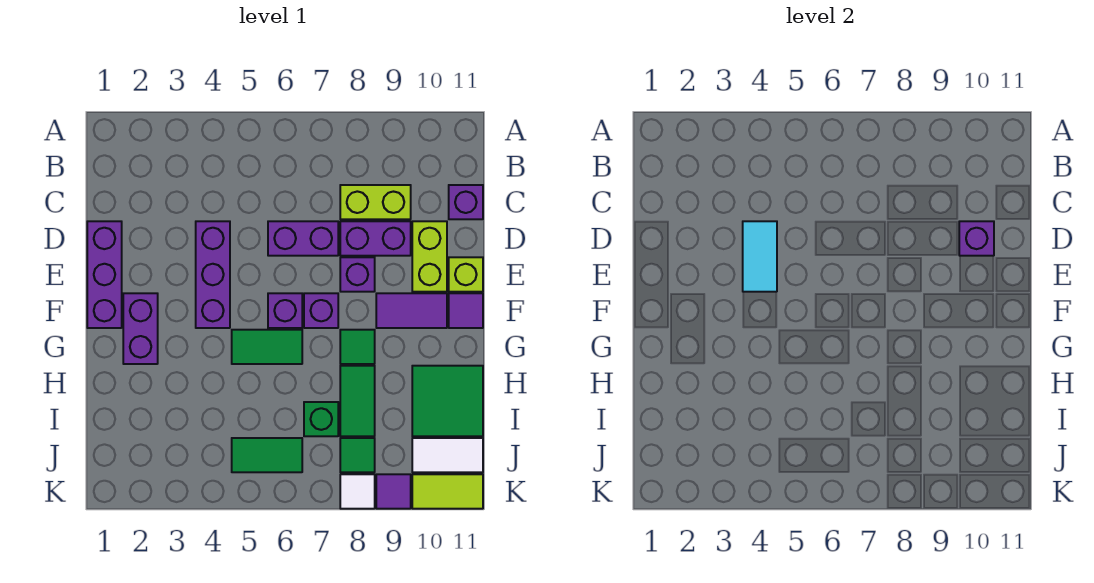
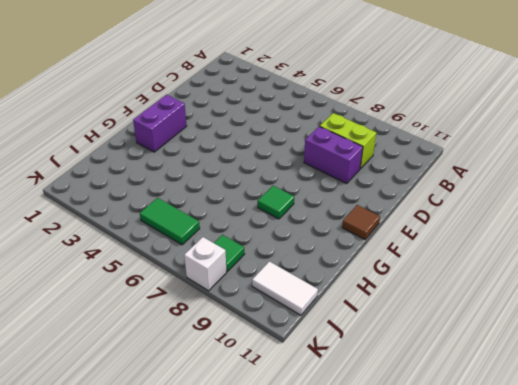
brown tile F11 level 1 -> purple tile F11 level 1
white brick K8 level 1 -> white tile K8 level 1
none -> purple brick C11 level 1
none -> purple brick D1:F1 level 1
none -> purple brick D4:F4 level 1

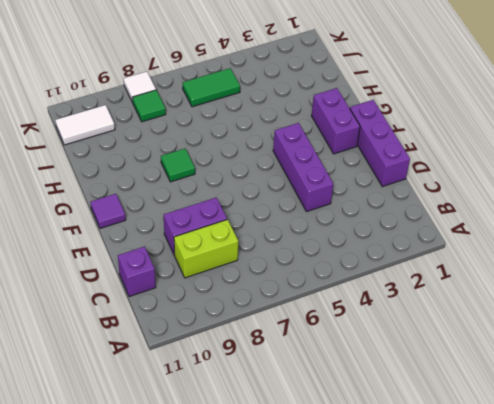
none -> purple brick D6:D7 level 1
none -> lime brick D10:E10 level 1
none -> purple brick E8 level 1

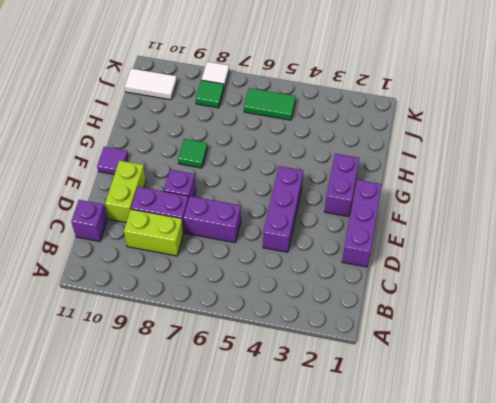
none -> lime brick E11 level 1
none -> purple brick F6 level 1
none -> purple brick F7 level 1

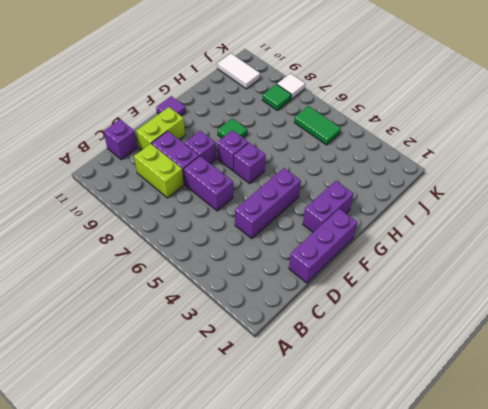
none -> lime brick E11 level 1
none -> purple tile F9:F10 level 1
none -> green tile G5:G6 level 1

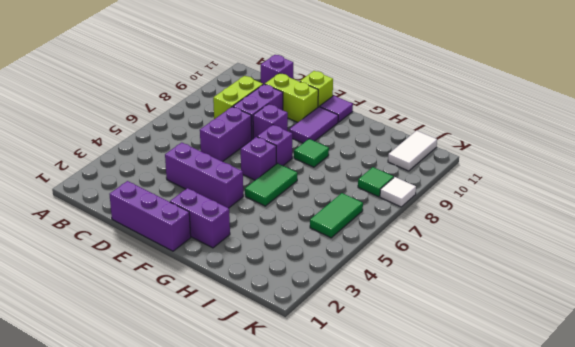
none -> green tile H8:I8 level 1
none -> green tile H10:I11 level 1
none -> green brick I7 level 1

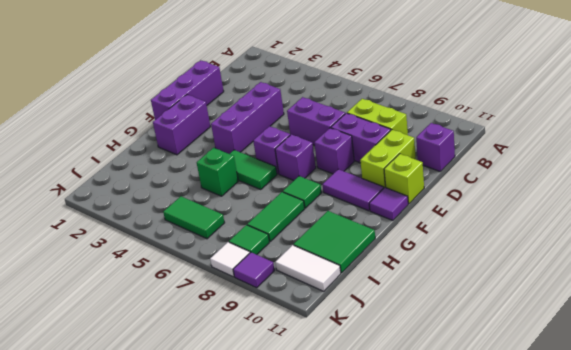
green brick H5 level 1 -> green brick I7 level 1
none -> lime tile K10:K11 level 1
none -> cyan tile D4:E4 level 2
none -> purple brick D10 level 2

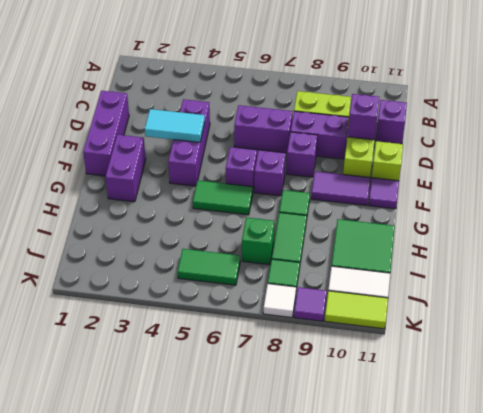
cyan tile E3:E4 level 2 -> cyan tile D4:E4 level 2

